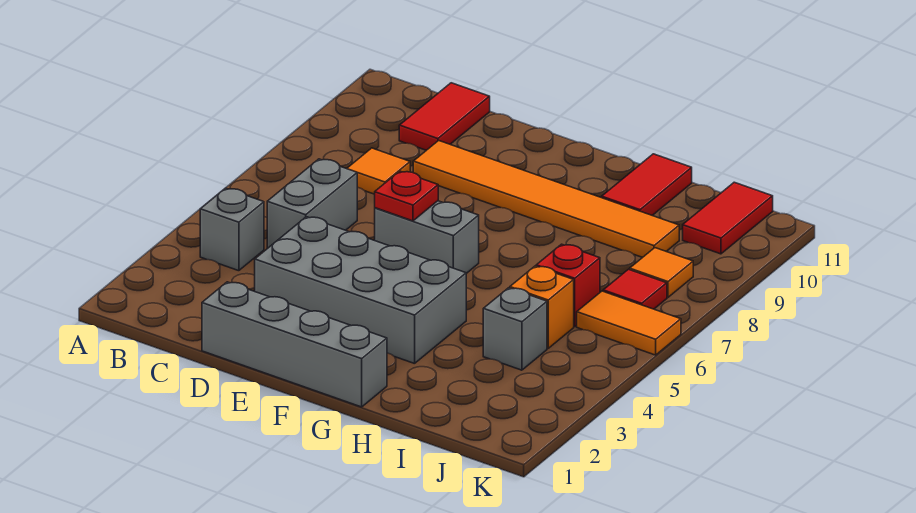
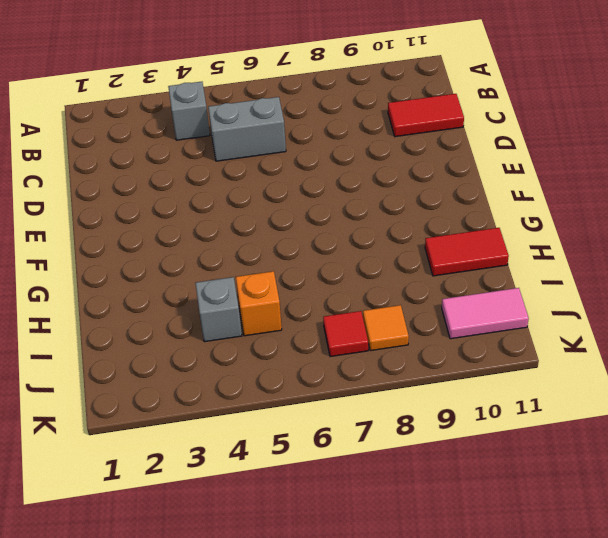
pink tile J10:J11 level 1 -> red tile J10:J11 level 1
none -> orange tile C8 level 1
none -> grey brick D1:G1 level 1
none -> grey brick D3:G4 level 1

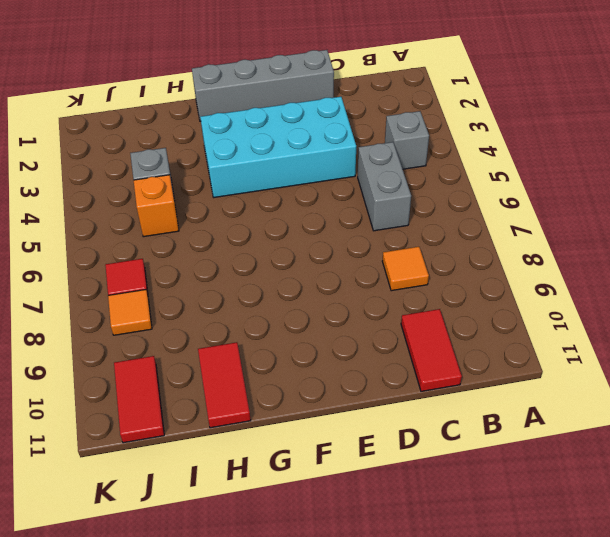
cyan brick D3:G4 level 1 -> grey brick D3:G4 level 1
none -> orange tile D9:I9 level 1
none -> grey brick E6:F6 level 1
none -> red brick I6 level 1

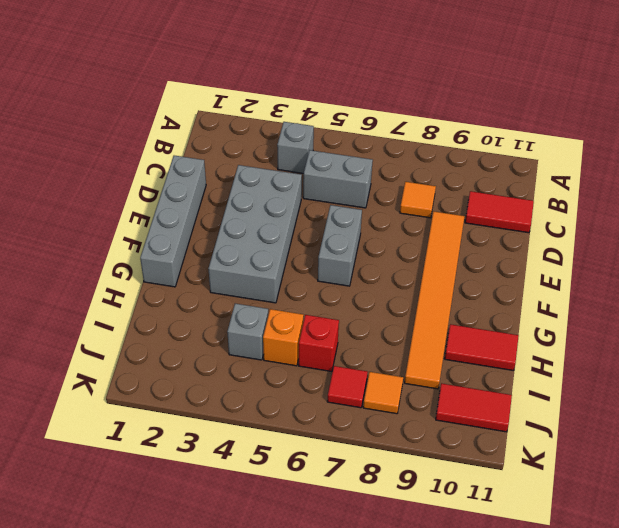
none -> orange tile J6:K6 level 1
none -> red plate E6 level 2

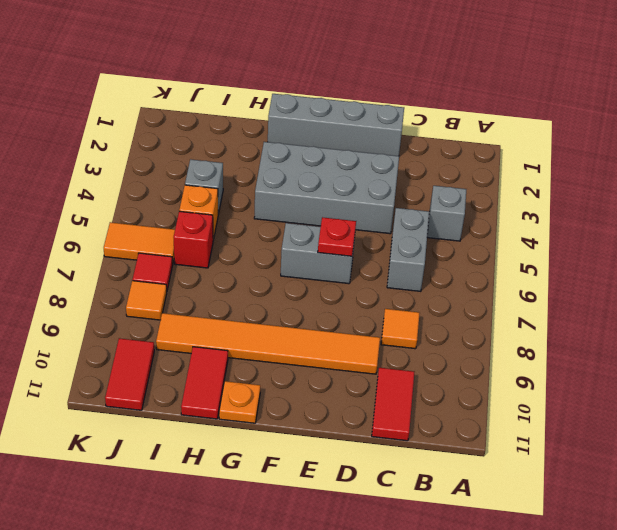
orange plate G11 level 1 -> none

